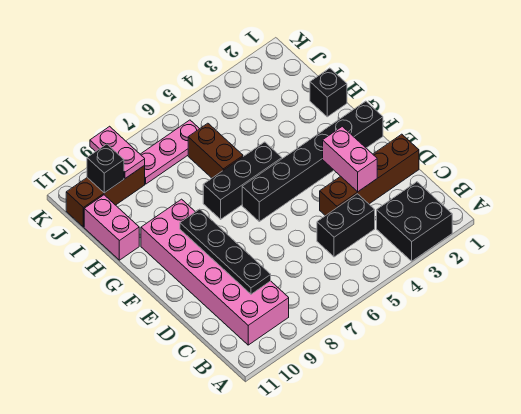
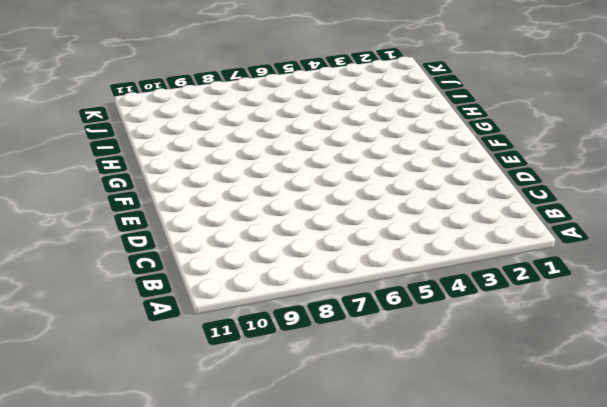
none -> black brick A2:B3 level 1
none -> pink brick B9:G10 level 1
none -> black brick C4:C5 level 1

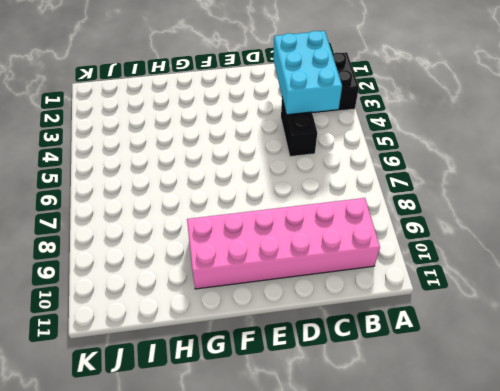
cyan brick B2:C4 level 2 -> none
none -> brown brick D1:D4 level 1
none -> black brick F1:F6 level 1
none -> black brick G5:G7 level 1

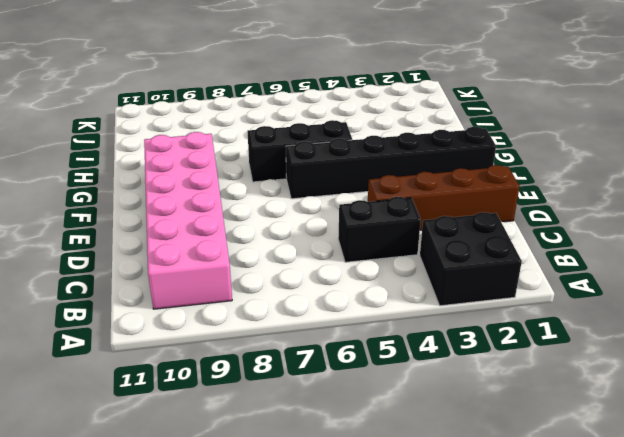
none -> black brick H1 level 1
none -> brown brick H6:I6 level 1
none -> pink brick H11:I11 level 1

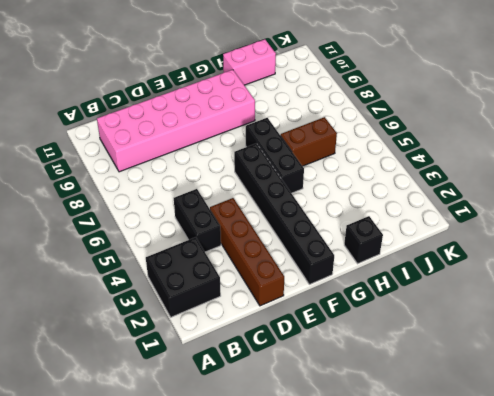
none -> pink plate J6:J8 level 1
none -> brown brick J9:J11 level 1
none -> black plate C9:F9 level 2

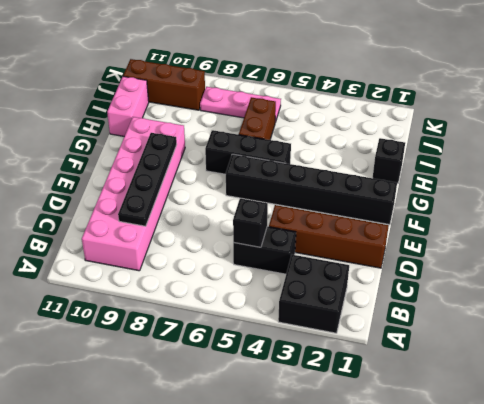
black brick C5 level 2 -> black brick J10 level 2
none -> pink brick D3:E3 level 2
none -> pink plate J9:K9 level 2

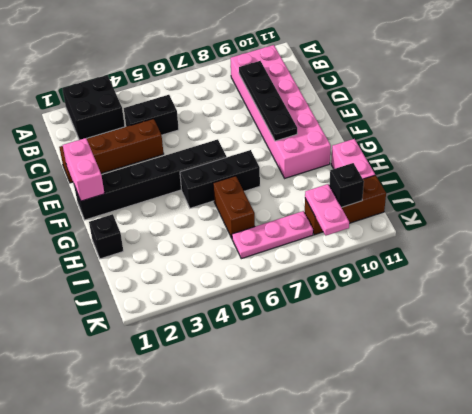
pink brick E1:F1 level 2 -> pink brick D3:E3 level 2

